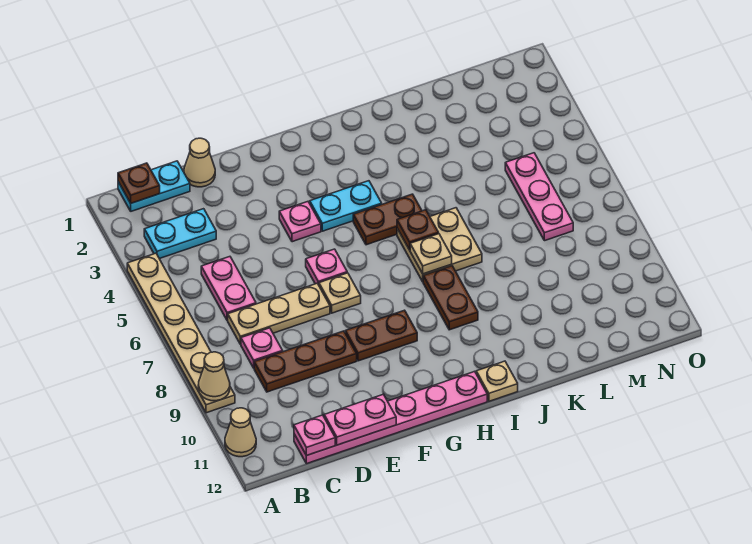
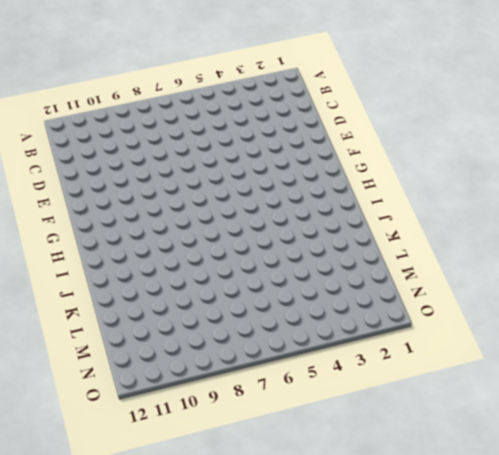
none -> tan plate A4:A9 level 1
none -> tan cone A11 level 1
none -> cyan plate B1:C1 level 1

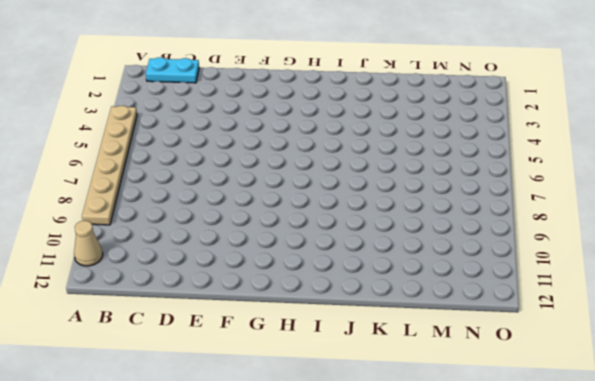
none -> cyan plate B3:C3 level 1
none -> pink plate C5:C6 level 1
none -> tan plate C7:E7 level 1

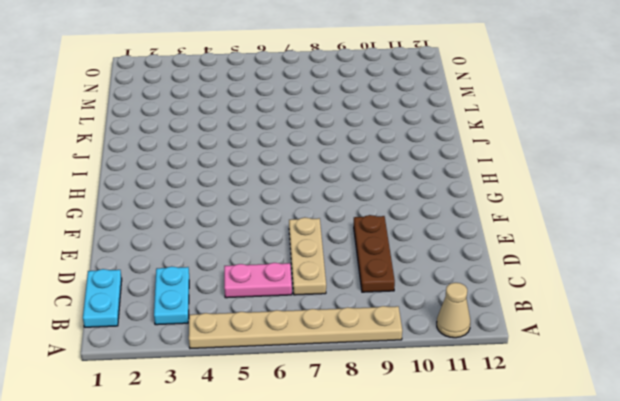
none -> pink plate C8 level 1
none -> pink plate C12:H12 level 1
none -> tan cone D1 level 1

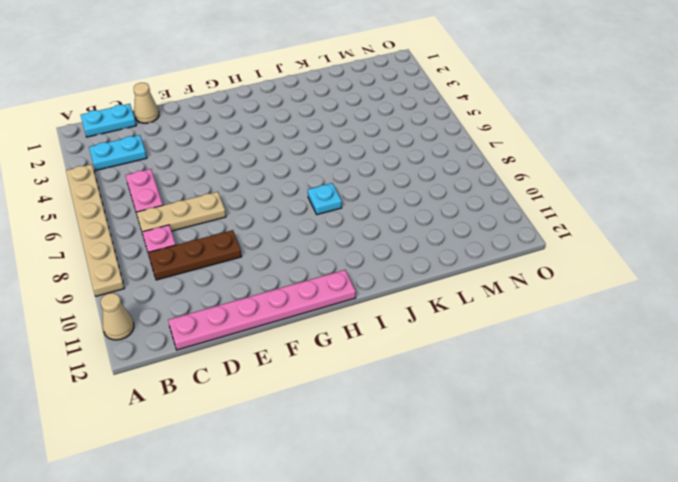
cyan plate I8 level 1 -> brown plate I8:I9 level 1
none -> pink plate F4 level 1
none -> pink plate F6 level 1
none -> tan plate F7 level 1

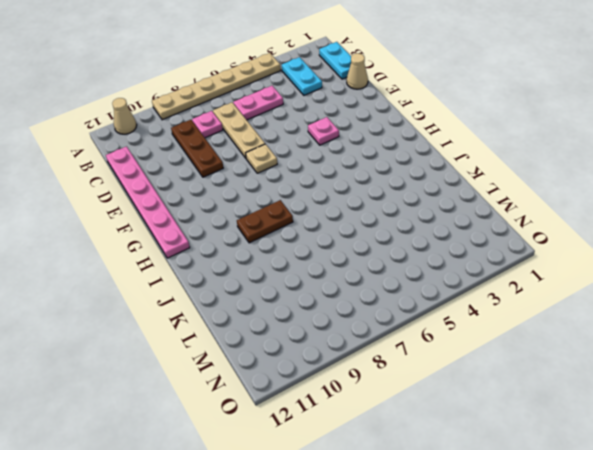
none -> pink plate F6 level 1
none -> brown plate F9:G9 level 1
none -> cyan plate G4:H4 level 1

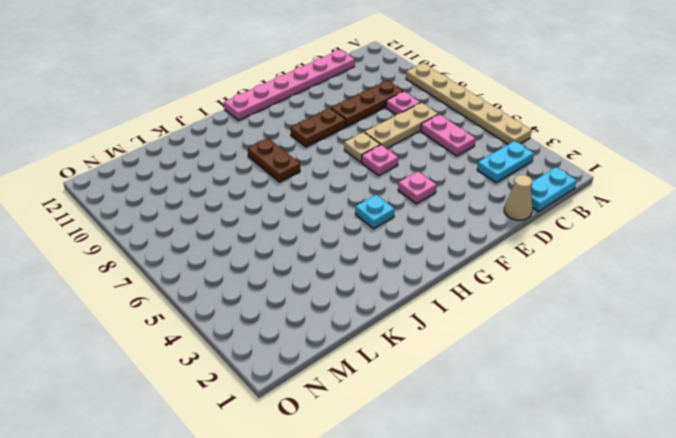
cyan plate H4 level 1 -> cyan plate G4:H4 level 1
none -> tan cone A11 level 1
none -> brown plate H5:I5 level 1
none -> tan plate I6:J7 level 1

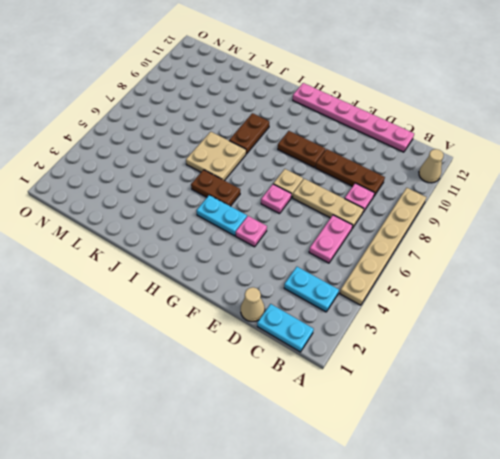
none -> tan plate I12 level 1
none -> pink plate M5:M7 level 1
none -> tan cone A9 level 2

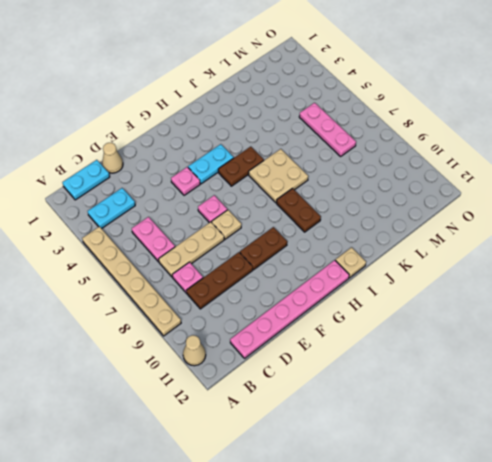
none -> tan cone A9 level 2
none -> brown plate B1 level 2
none -> pink plate C12 level 2

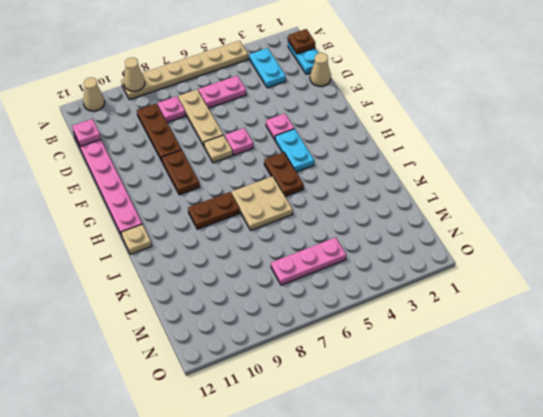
none -> pink plate D12:E12 level 2
none -> brown plate I6 level 2
none -> tan plate I7 level 2

